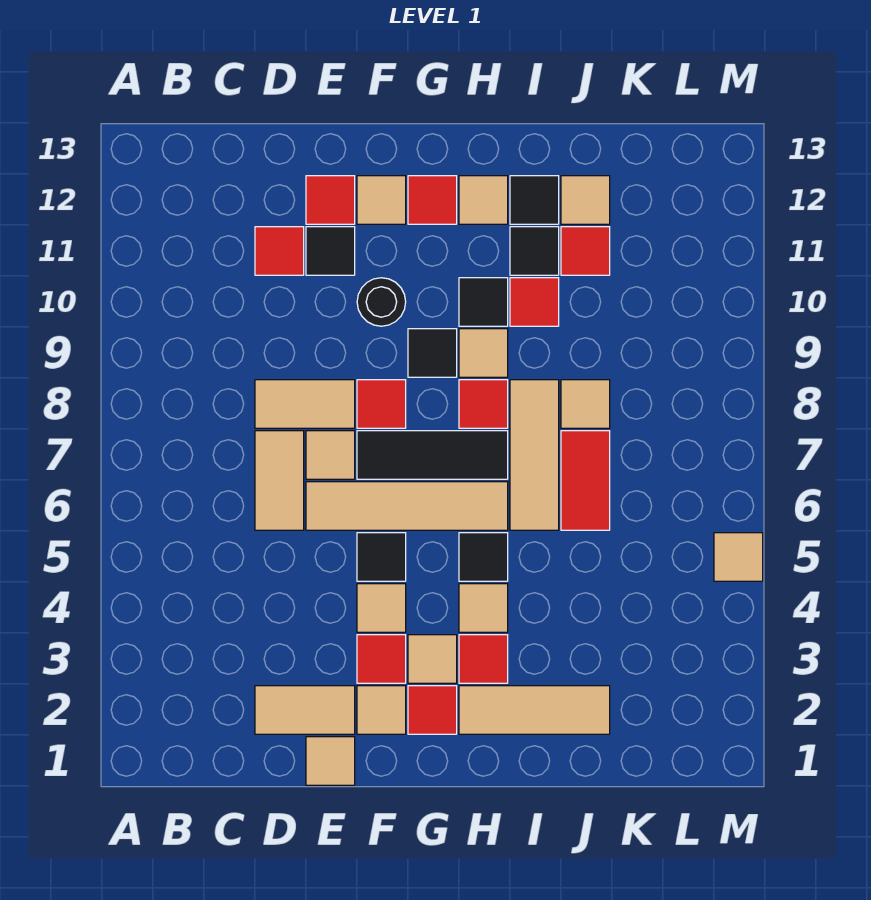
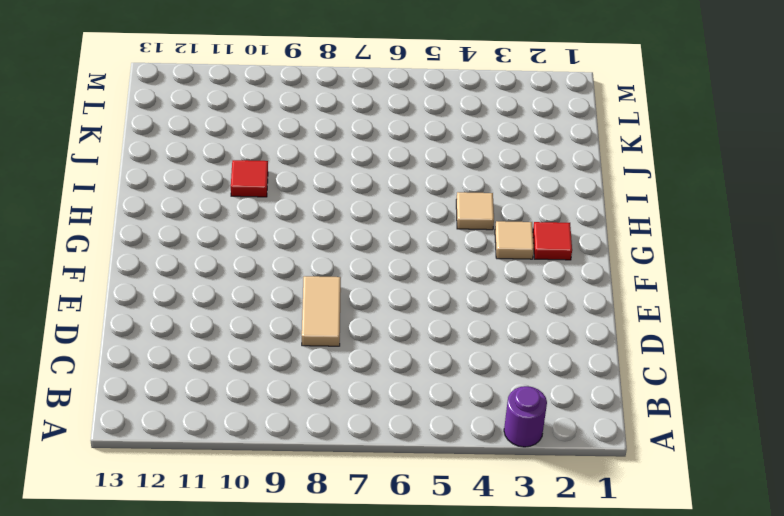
purple round brick A3 level 1 -> none
none -> tan tile D2:E2 level 1
none -> tan tile D6:D7 level 1
none -> red tile D11 level 1
none -> tan tile E1 level 1

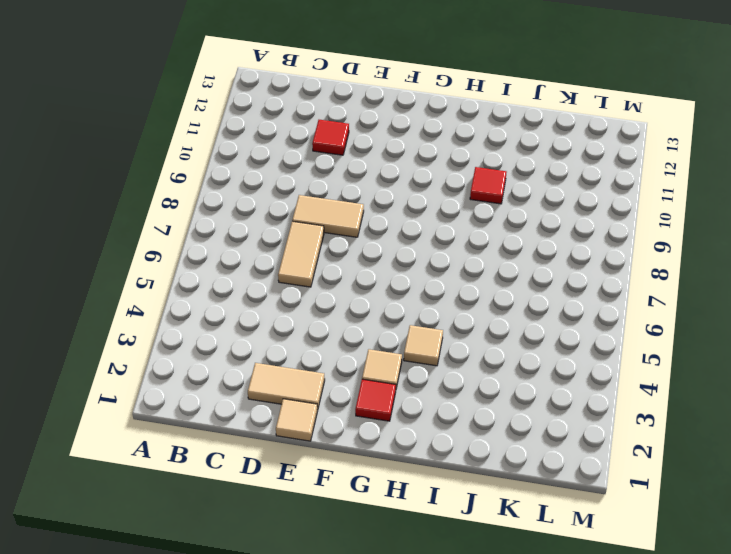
none -> tan tile E6:H6 level 1
none -> tan tile E7 level 1
none -> black tile E11 level 1
none -> red tile E12 level 1

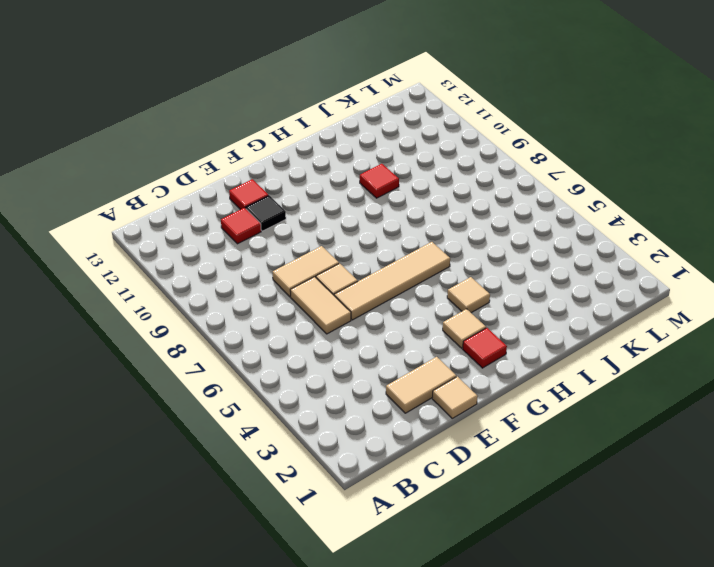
none -> tan tile F2 level 1
none -> red tile F3 level 1
none -> tan tile F4 level 1
none -> black tile F5 level 1

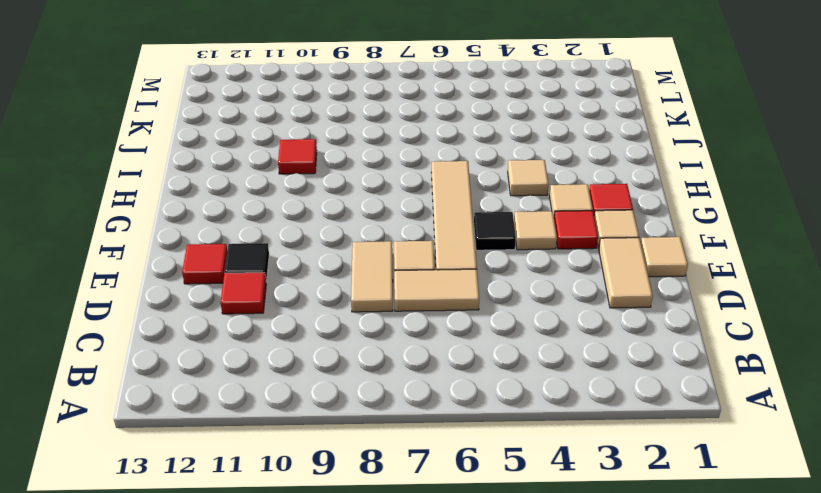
none -> black tile F7:H7 level 1
none -> red tile F8 level 1
none -> black round brick F10 level 1
none -> tan tile F12 level 1

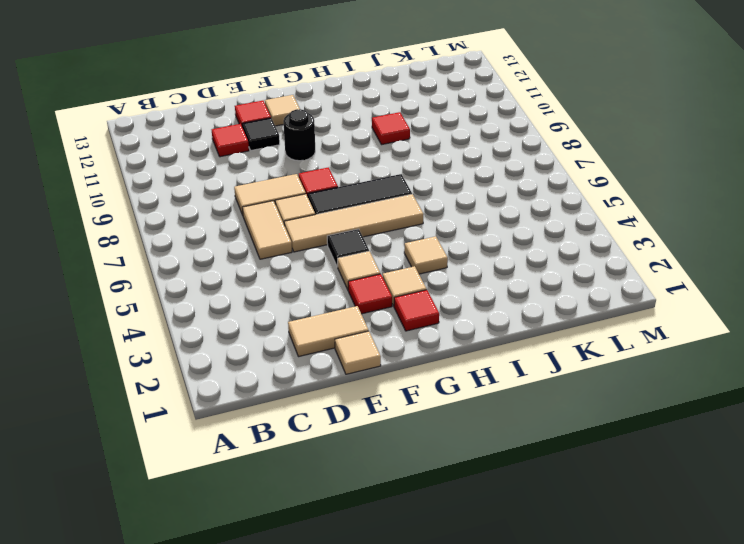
none -> tan tile F2 level 1
none -> black tile G9 level 1
none -> red tile G12 level 1
none -> tan tile H2:J2 level 1

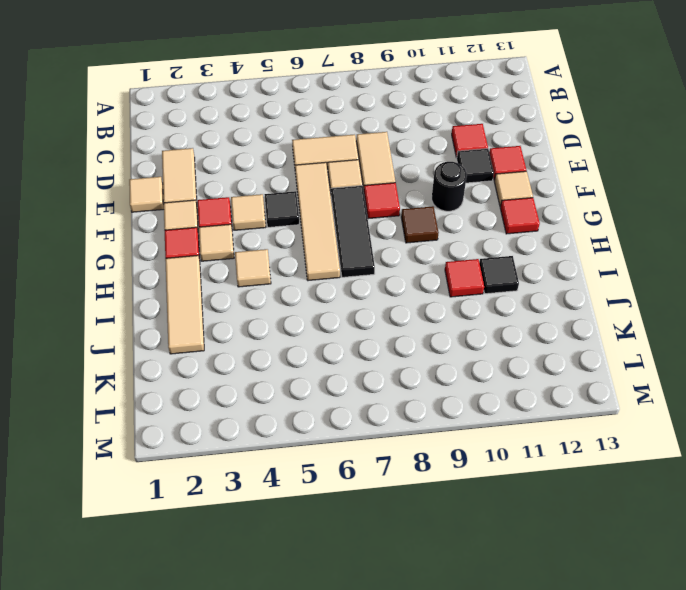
brown tile G9 level 1 -> black tile G9 level 1
none -> red tile H3 level 1
none -> black tile H5 level 1
none -> red tile H8 level 1
none -> tan tile H9 level 1

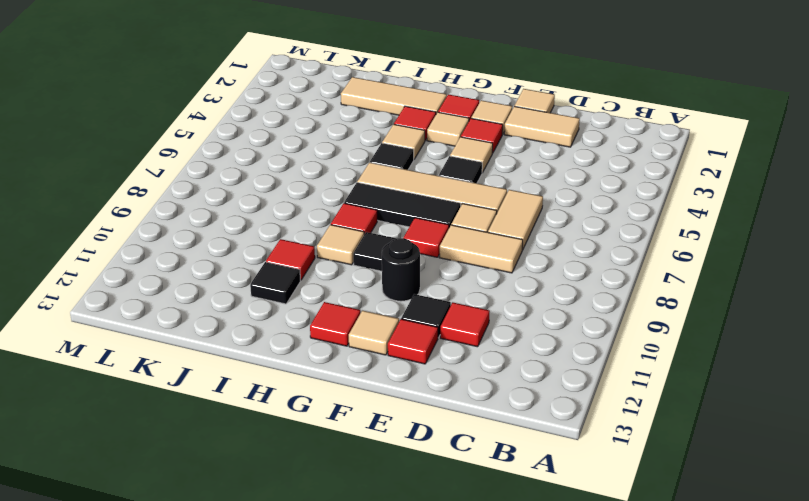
none -> black tile H10 level 1
none -> tan tile H12 level 1
none -> tan tile I6:I8 level 1
none -> black tile I12 level 1

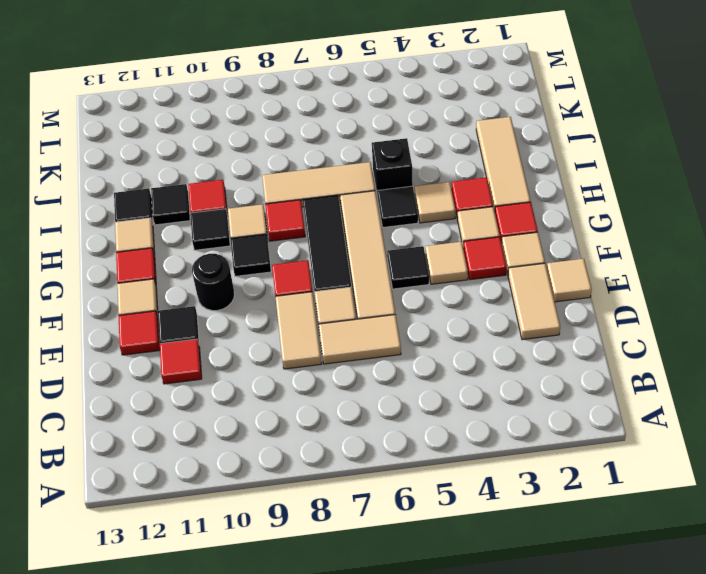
black brick I5 level 1 -> none
none -> red tile J6:J7 level 1
none -> tan tile J8 level 1
none -> red tile J11 level 1
none -> tan tile J12 level 1

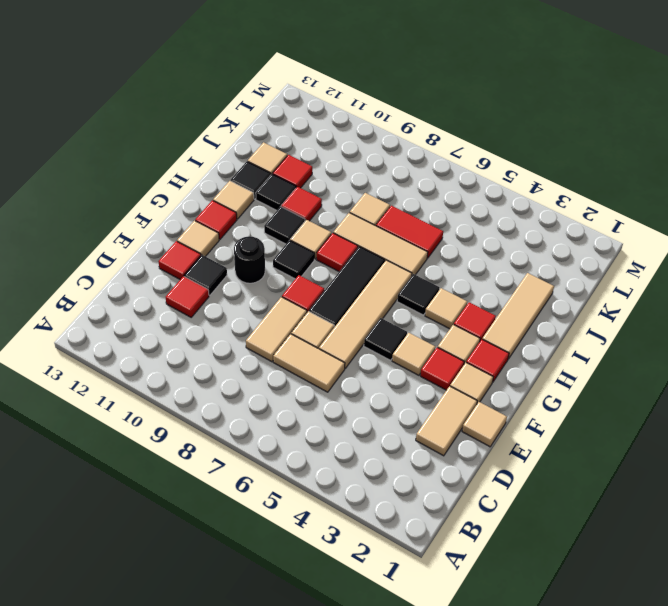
none -> tan tile M5 level 1

